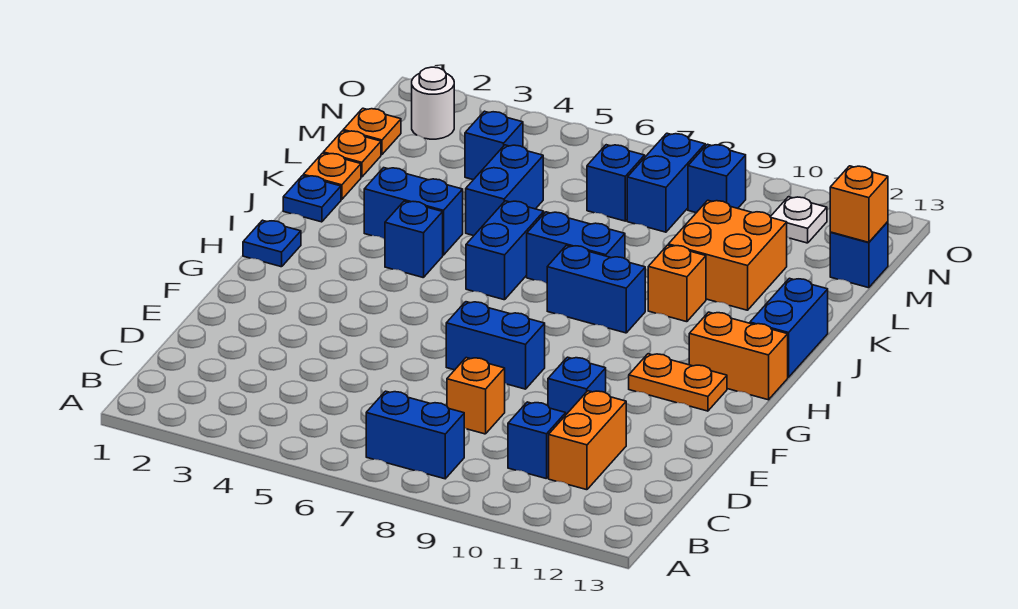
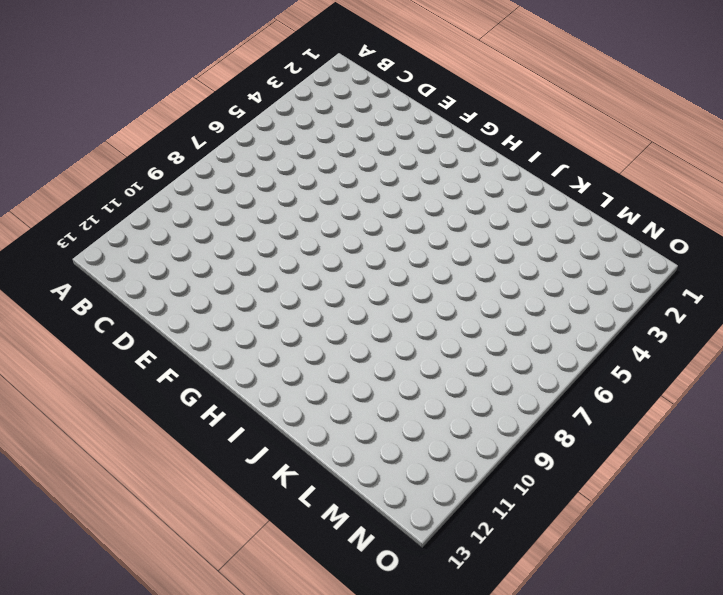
none -> blue brick B7:B8 level 1
none -> blue brick C10 level 1
none -> orange brick C11:D11 level 1
none -> orange brick D8 level 1

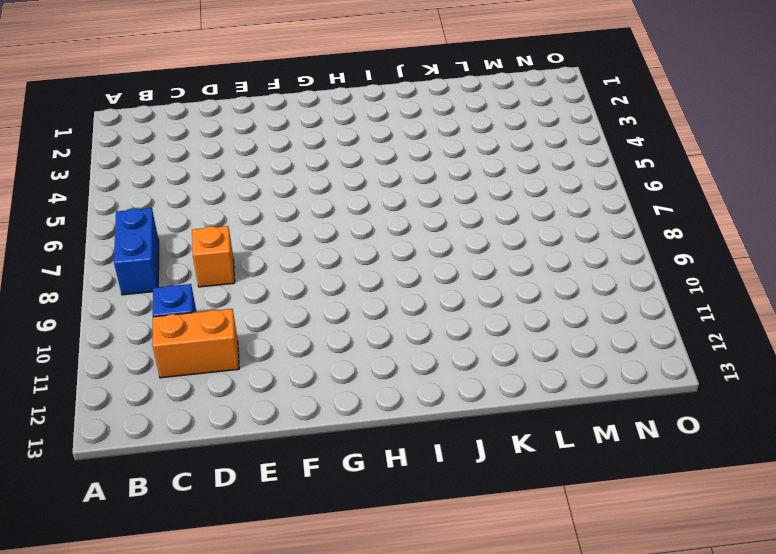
none -> blue brick E10 level 1
none -> blue brick F7:F8 level 1
none -> orange plate G11:G12 level 1
none -> blue plate H1 level 1

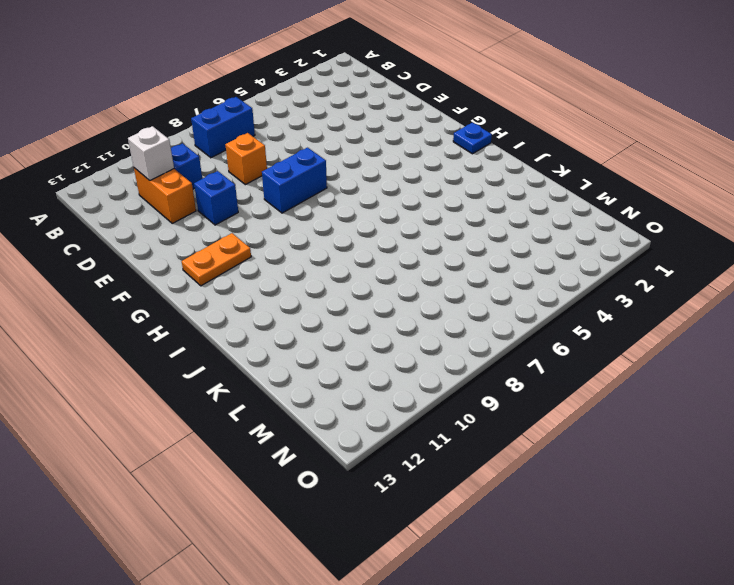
white brick C11 level 2 -> none
none -> orange brick H12:H13 level 1
none -> blue brick I4 level 1
none -> blue brick I6:J6 level 1
none -> blue brick I8:I9 level 1

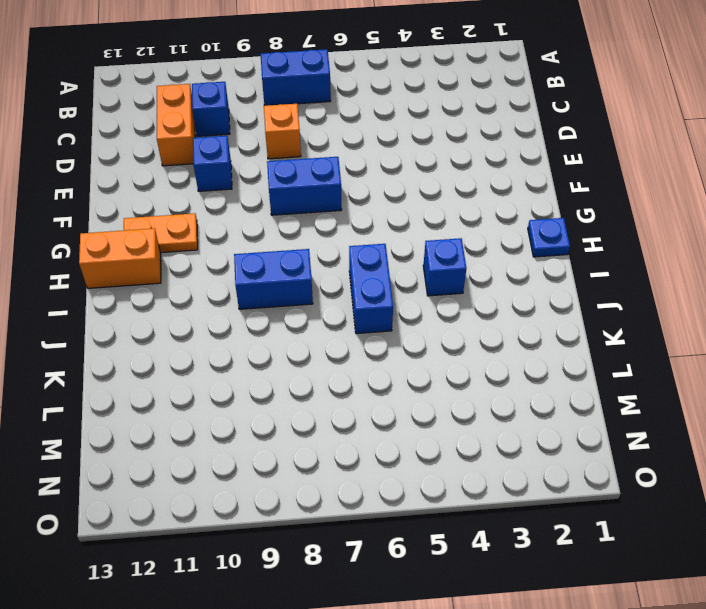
none -> blue brick I13:J13 level 1
none -> blue plate J1 level 1
none -> blue brick J3:J4 level 1
none -> blue brick J7:J8 level 1

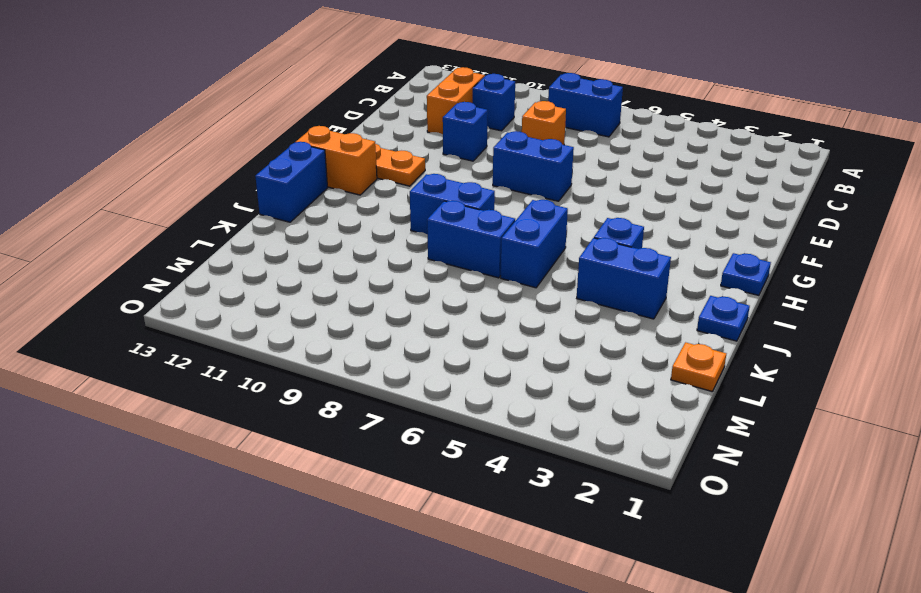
none -> orange brick J10 level 1
none -> orange plate K1 level 1
none -> blue brick K5:L5 level 1
none -> orange brick K10:L11 level 1

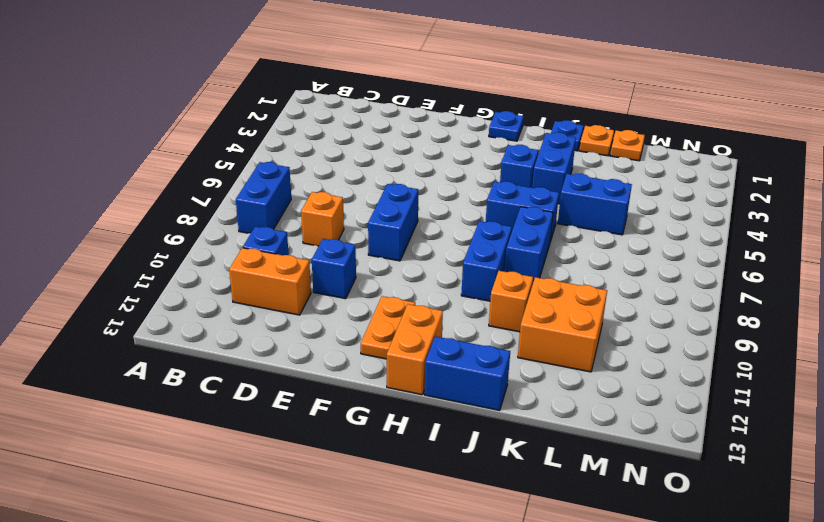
none -> orange plate M1 level 1
none -> blue brick M4 level 1
none -> blue brick M7 level 1
none -> blue brick M8:N8 level 1

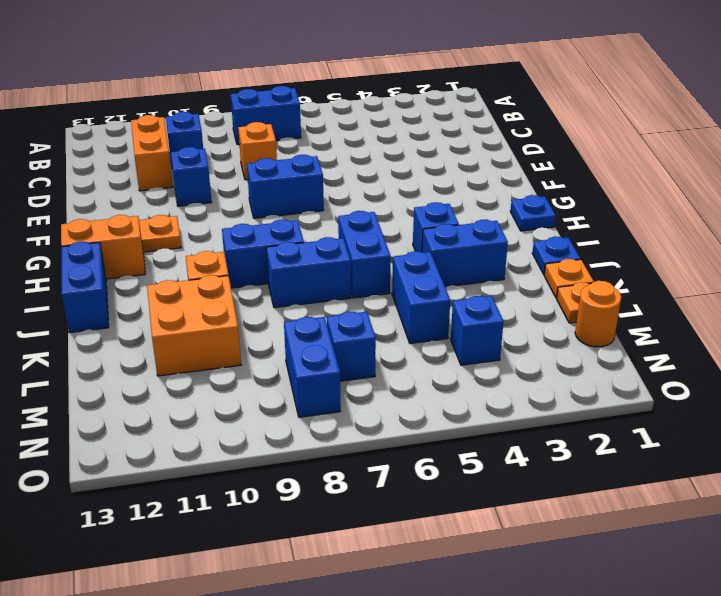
orange round brick M1 level 1 -> orange plate M1 level 1
none -> blue brick M13 level 1
none -> white round brick N2 level 1
none -> blue brick N9 level 1
none -> white plate N11 level 1

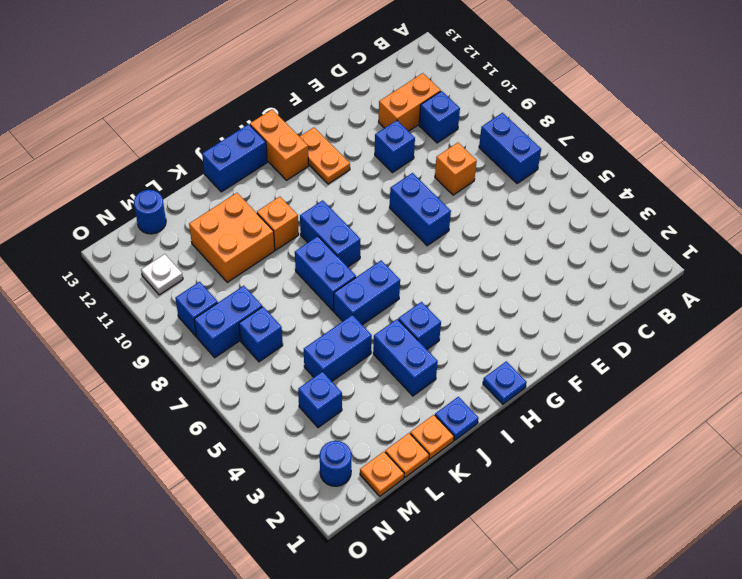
blue round brick M13 level 1 -> blue brick M13 level 1
blue round brick N2 level 1 -> white round brick N2 level 1
none -> orange brick M13 level 2

